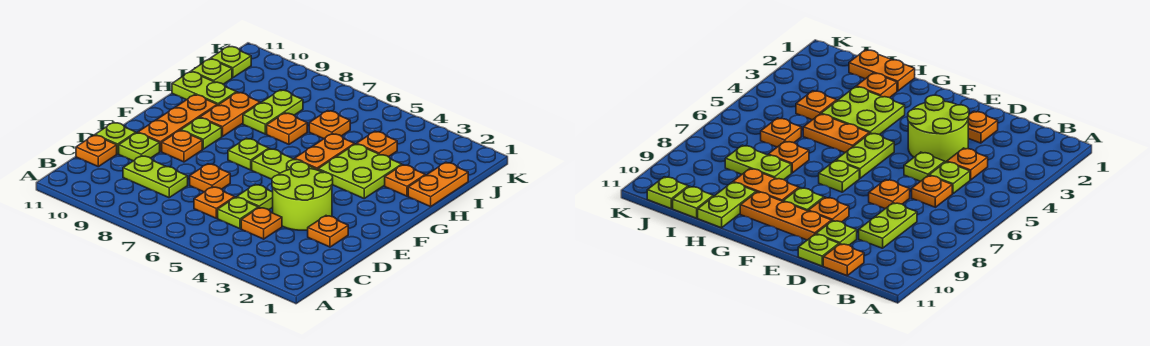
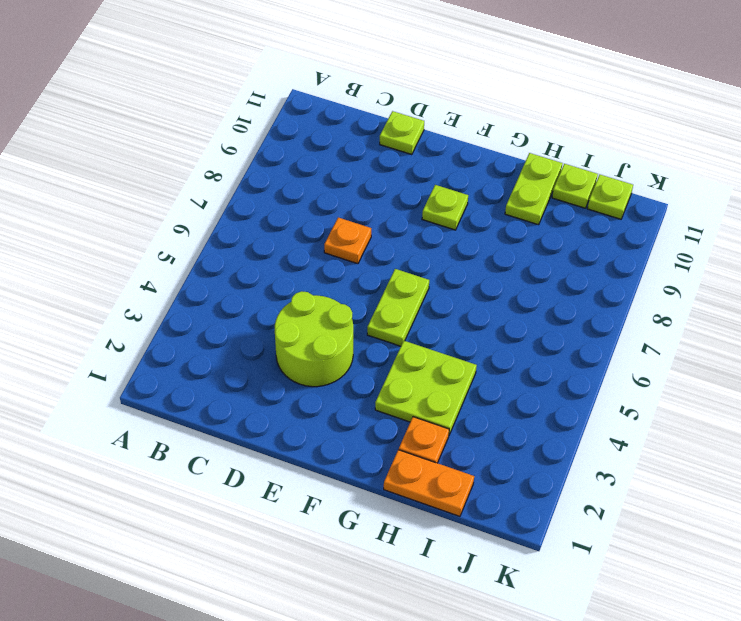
none -> orange plate C4 level 1
none -> lime plate C5 level 1
none -> orange plate C6 level 1

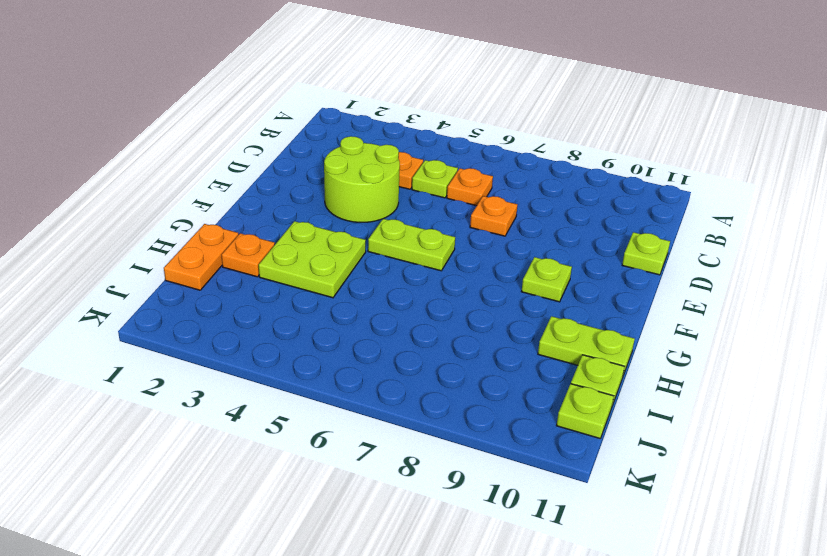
none -> lime plate C8:C9 level 1
none -> orange plate C11 level 1
none -> orange plate D2 level 1

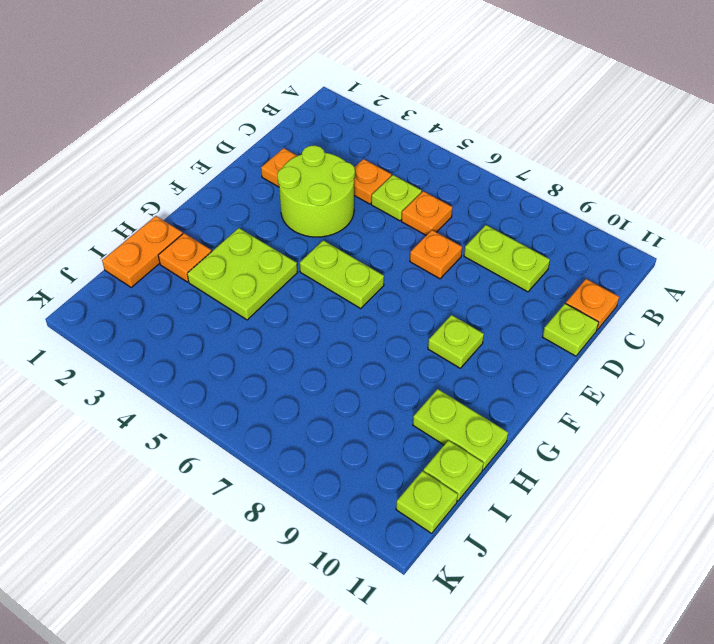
none -> lime plate D5 level 1
none -> lime plate D10 level 1
none -> orange plate E9 level 1

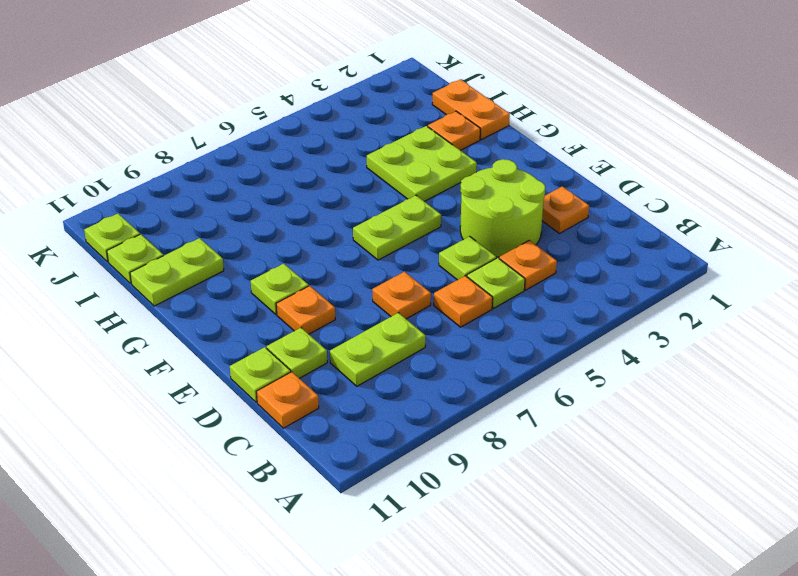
none -> orange plate E10:G10 level 1
none -> lime plate F7 level 1
none -> orange plate G5:H5 level 1

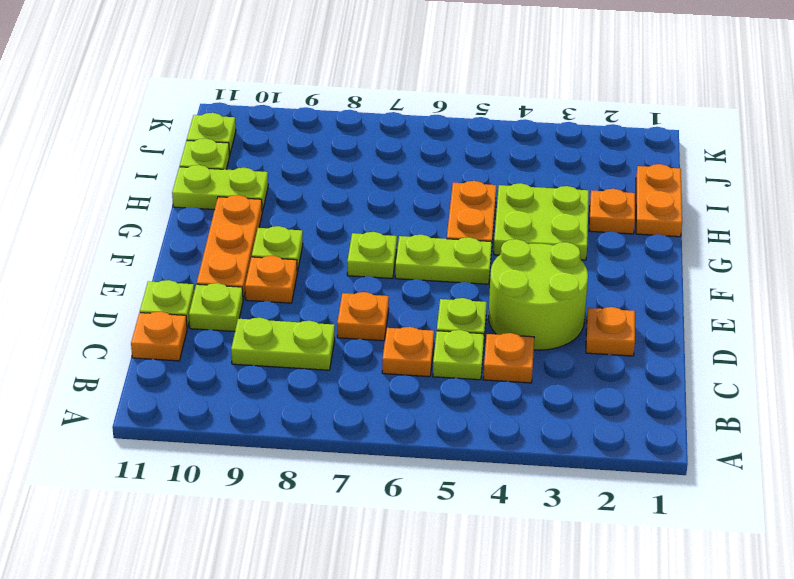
none -> orange plate G9:H9 level 1
none -> orange plate H7 level 1
none -> lime plate H8:I8 level 1

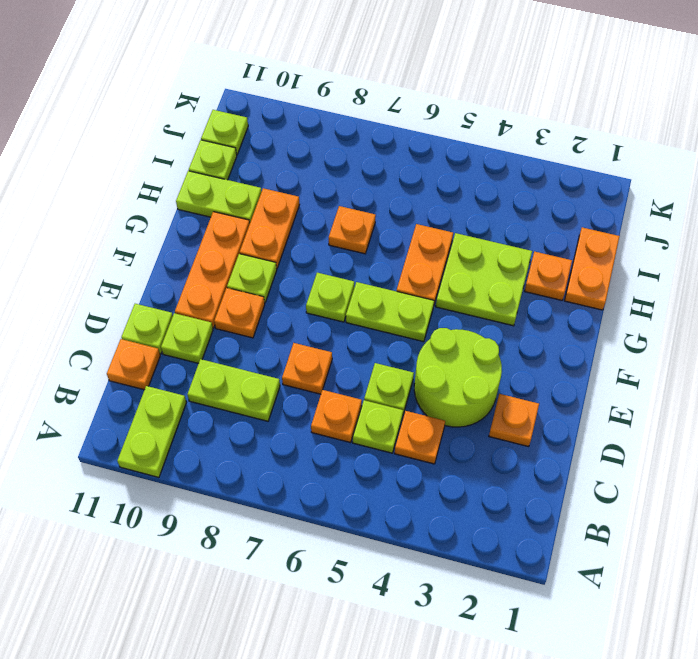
lime plate A10:B10 level 1 -> lime plate H8:I8 level 1
none -> orange plate I4 level 1
none -> orange plate I6 level 1

